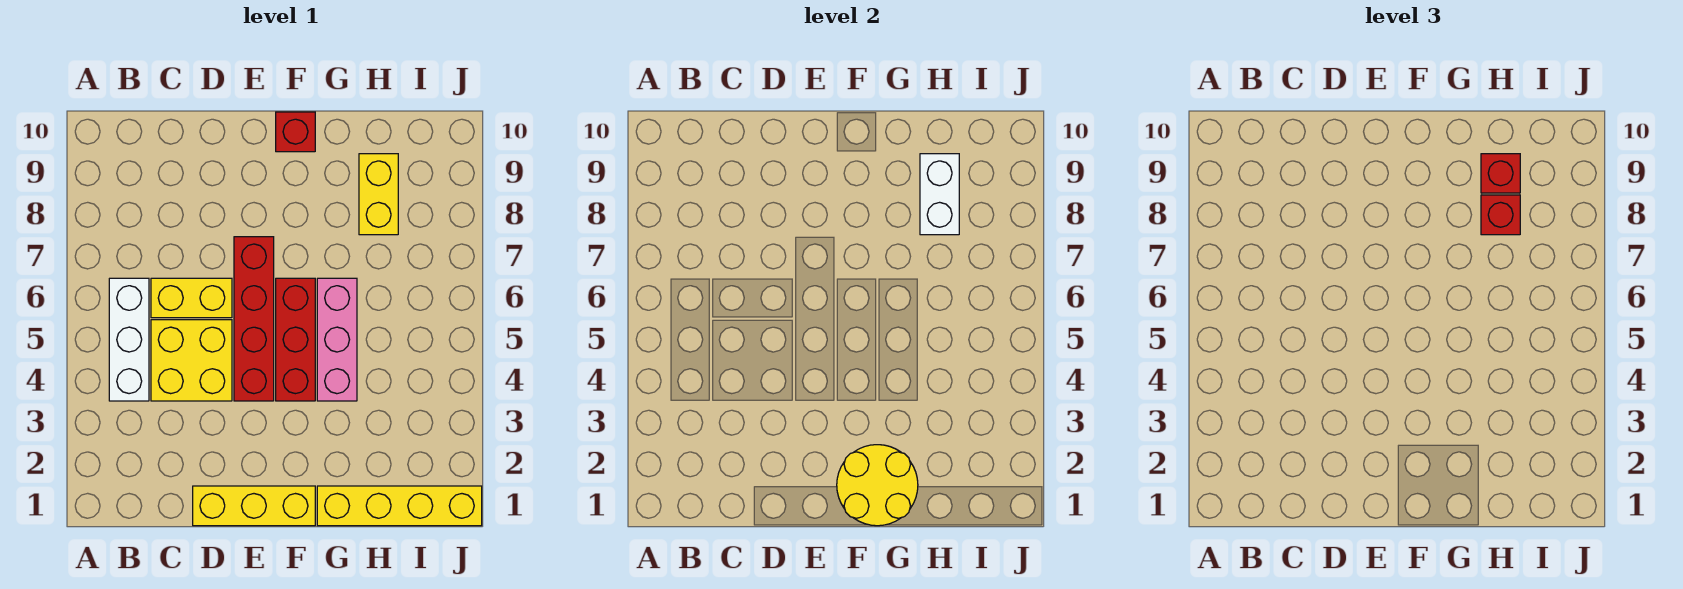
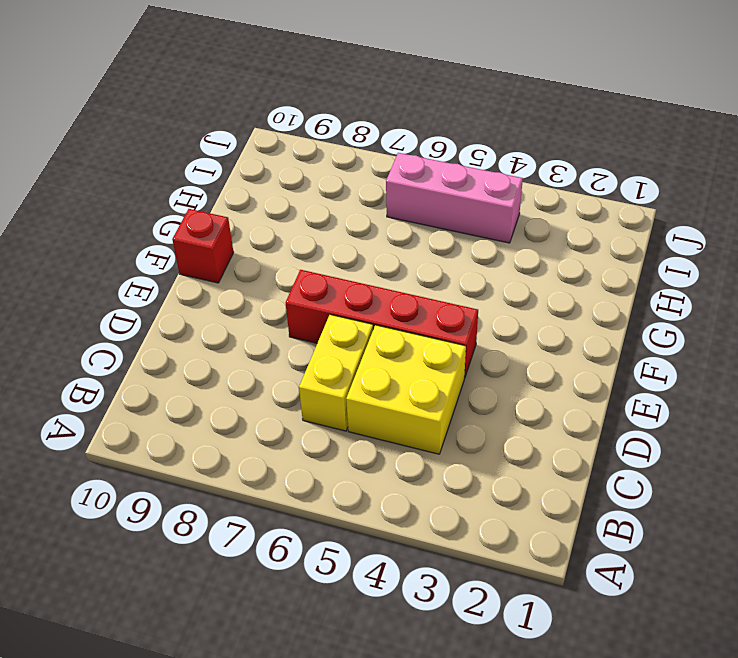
pink brick I4:I6 level 1 -> pink brick G4:G6 level 1
none -> white brick B4:B6 level 1
none -> yellow brick D1:F1 level 1
none -> red brick F4:F6 level 1

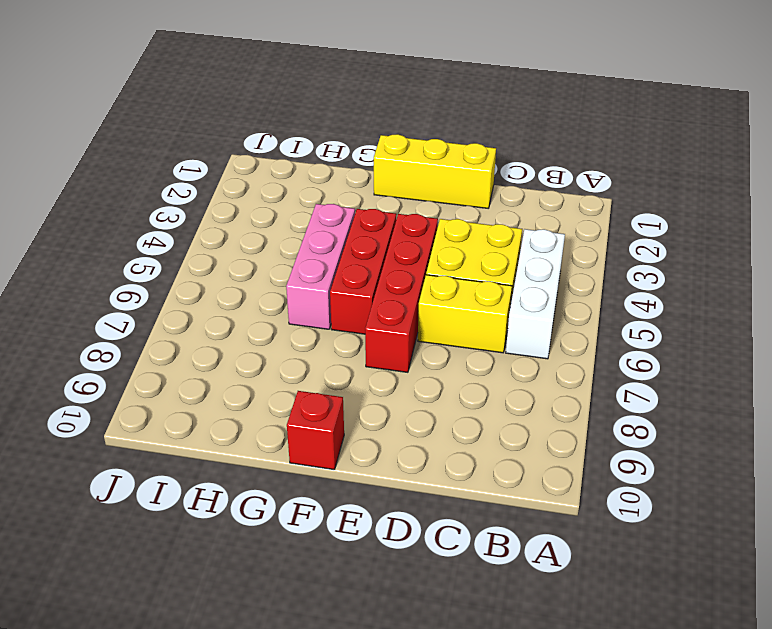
none -> yellow brick G1:J1 level 1
none -> yellow brick H8:H9 level 1
none -> yellow round brick F1:G2 level 2

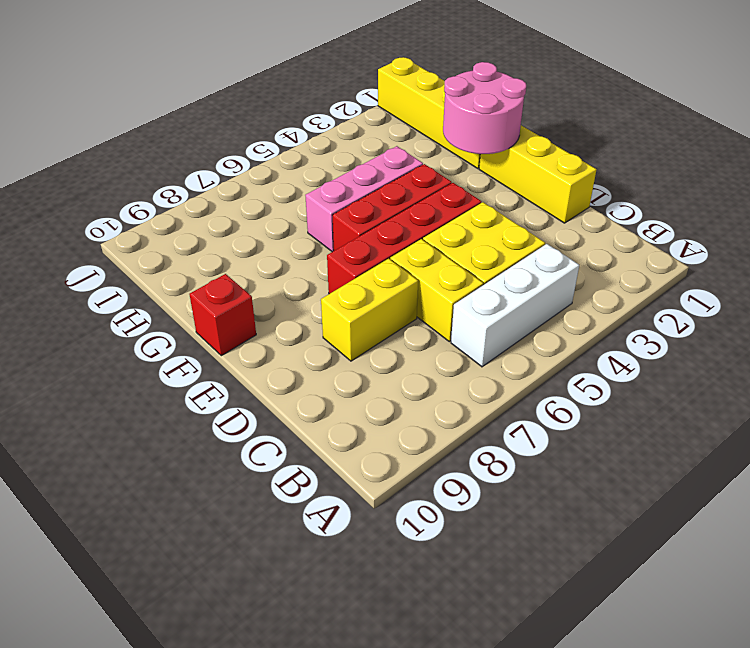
yellow brick D7:D8 level 1 -> yellow brick H8:H9 level 1
pink round brick F1:G2 level 2 -> yellow round brick F1:G2 level 2
none -> white brick H8:H9 level 2
none -> red brick H8 level 3
none -> red brick H9 level 3

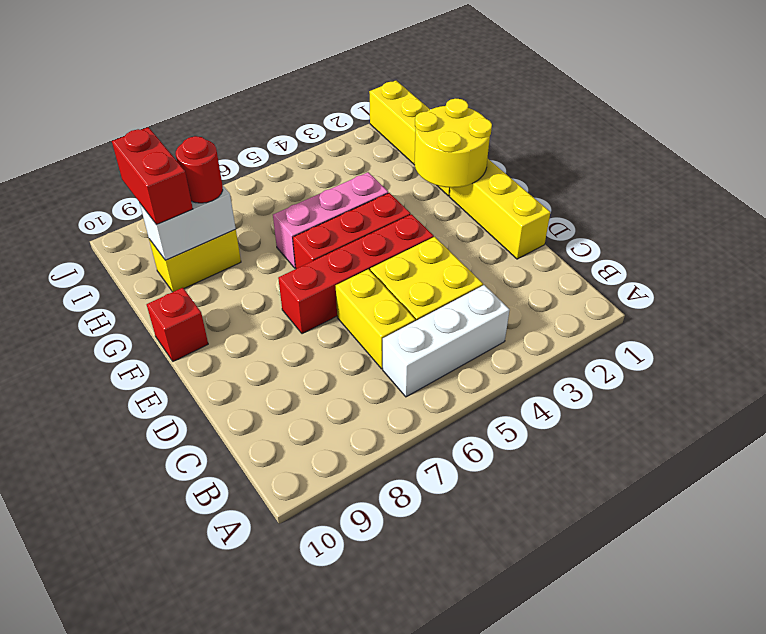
red round brick H8 level 3 -> red brick H8 level 3
red brick H9:I9 level 3 -> red brick H9 level 3

